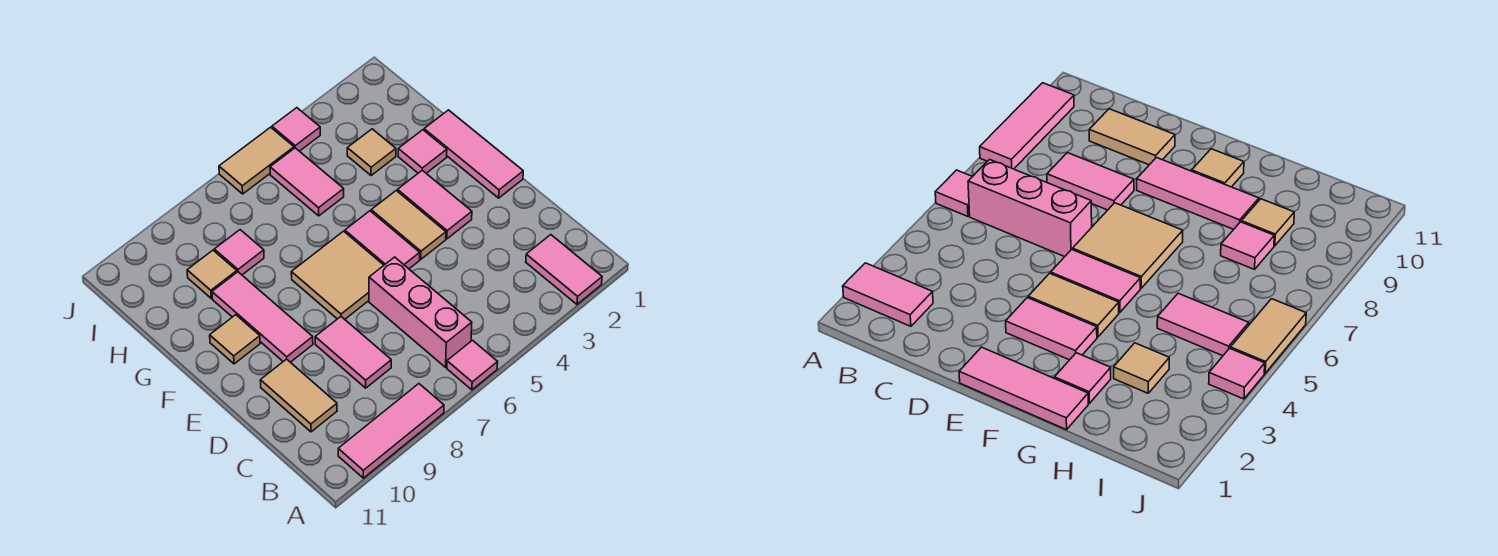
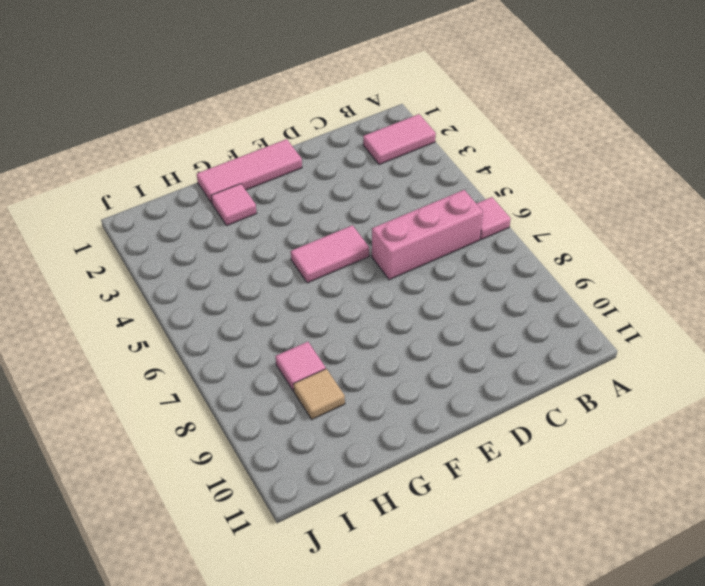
none -> pink tile A8:A10 level 1
none -> pink tile C8:D8 level 1
none -> tan tile C10:D10 level 1

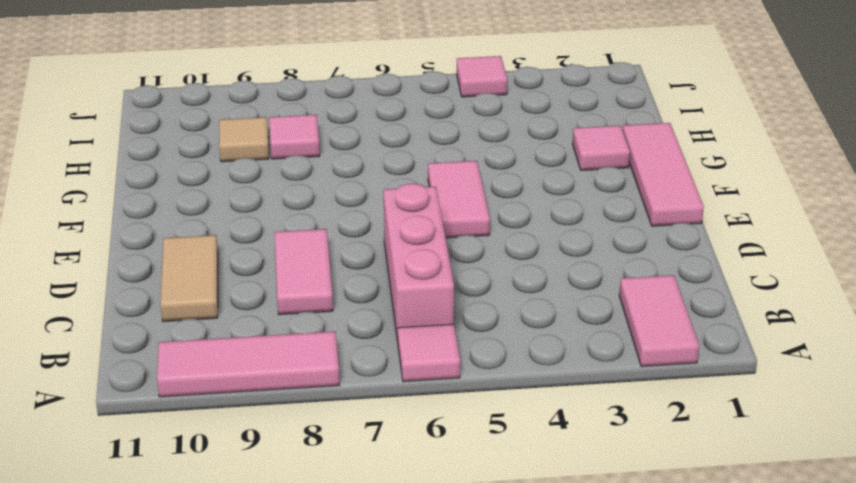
none -> pink tile E3:F3 level 1
none -> tan tile E4:F4 level 1
none -> tan tile E6:F7 level 1

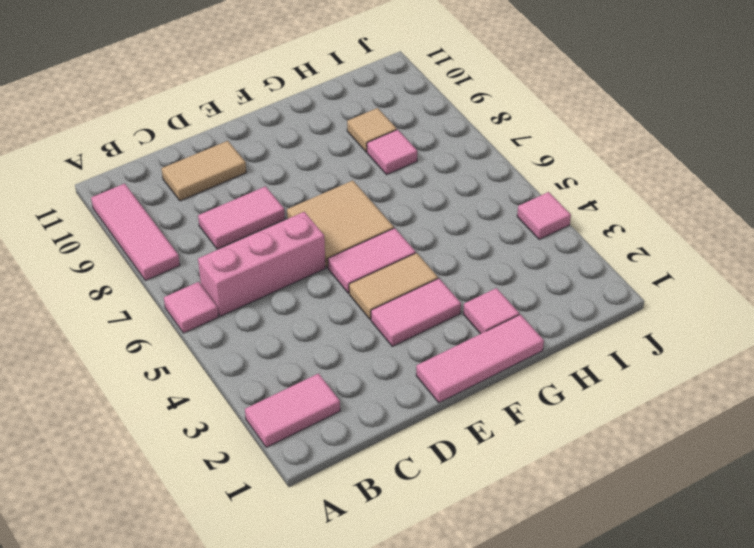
none -> pink tile E9:G9 level 1
none -> tan tile F10 level 1
none -> tan tile H3 level 1

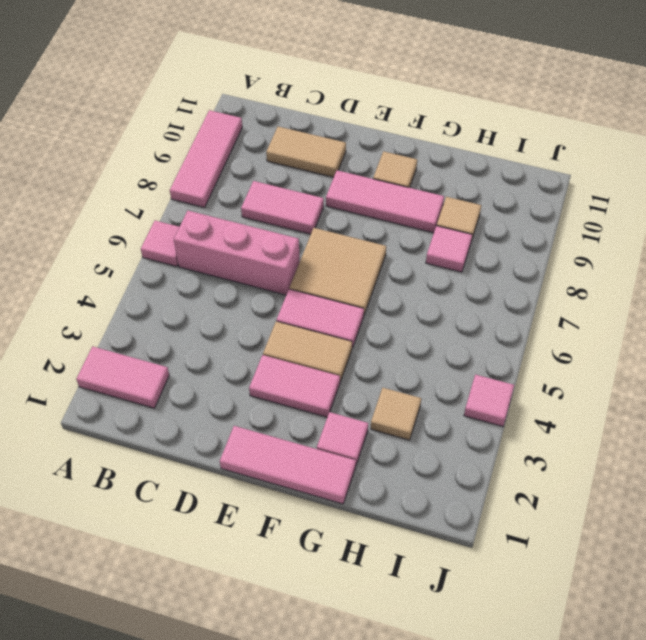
none -> pink tile H5:I5 level 1
none -> tan tile J5:J6 level 1

